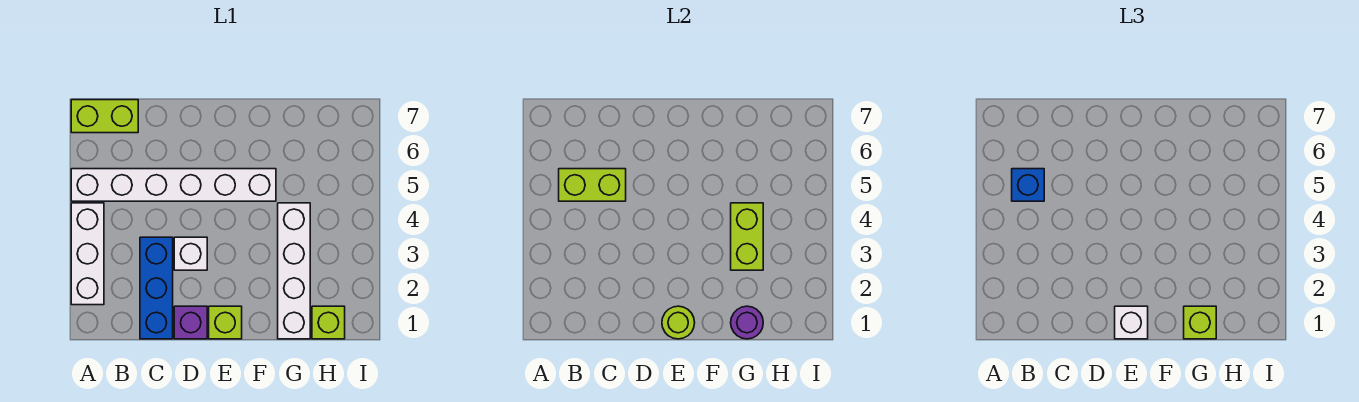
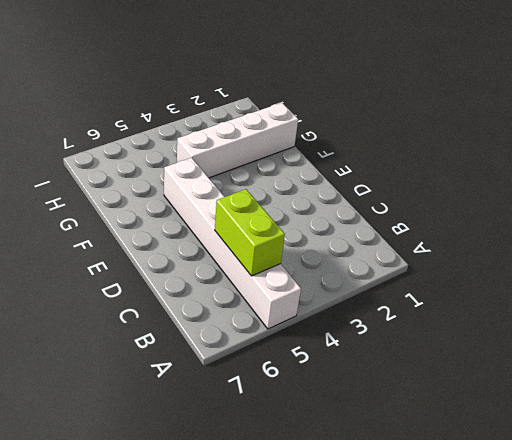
none -> white brick A2:A4 level 1
none -> lime brick A7:B7 level 1
none -> blue brick C1:C3 level 1

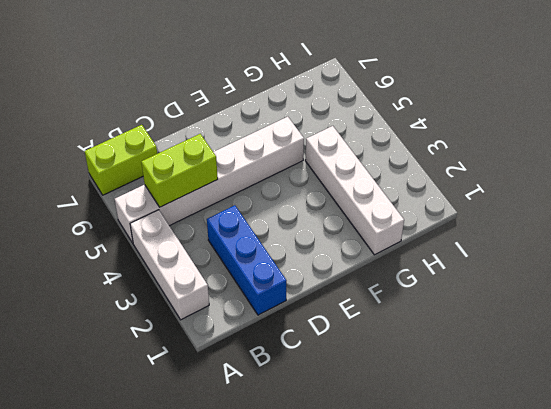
none -> purple brick D1 level 1
none -> white brick D3 level 1
none -> lime brick E1 level 1

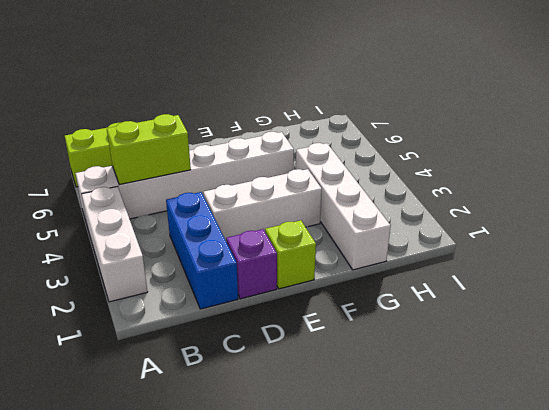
white brick D3:F3 level 1 -> white brick D3 level 1
none -> lime brick H1 level 1
none -> lime round brick E1 level 2
none -> purple round brick G1 level 2

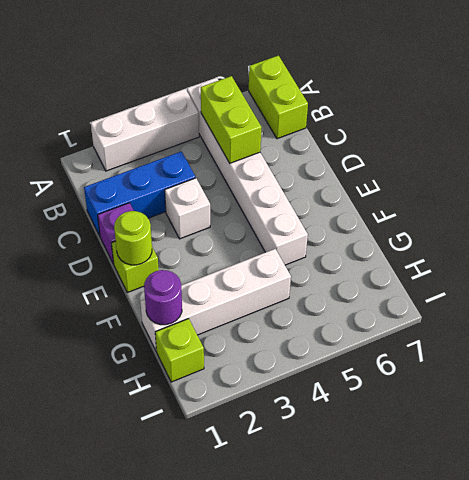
none -> lime brick G3:G4 level 2
none -> blue brick B5 level 3
none -> white brick E1 level 3

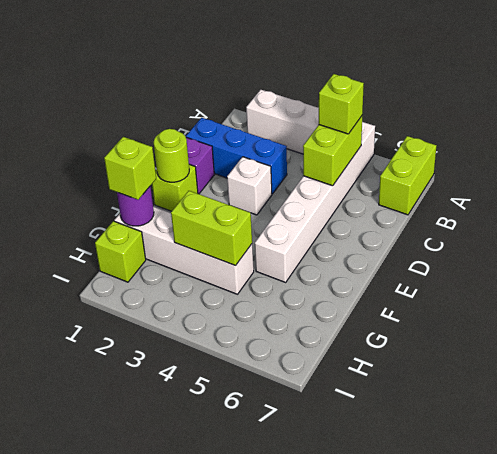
lime brick B5 level 3 -> blue brick B5 level 3
none -> white brick E1 level 3

